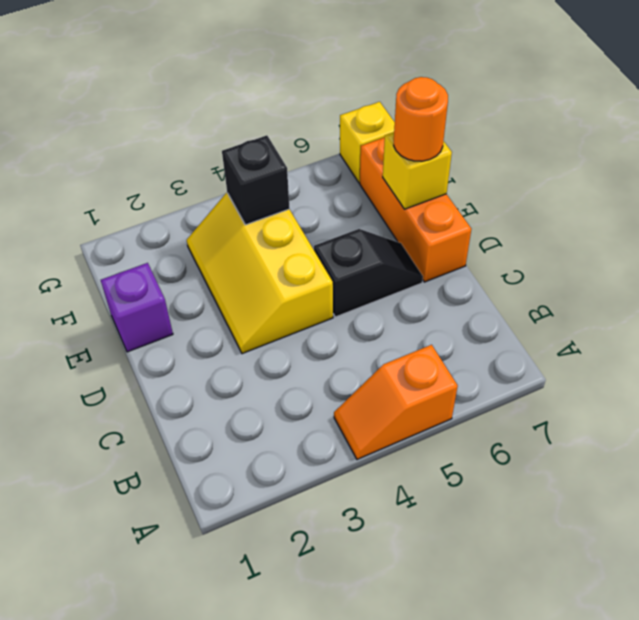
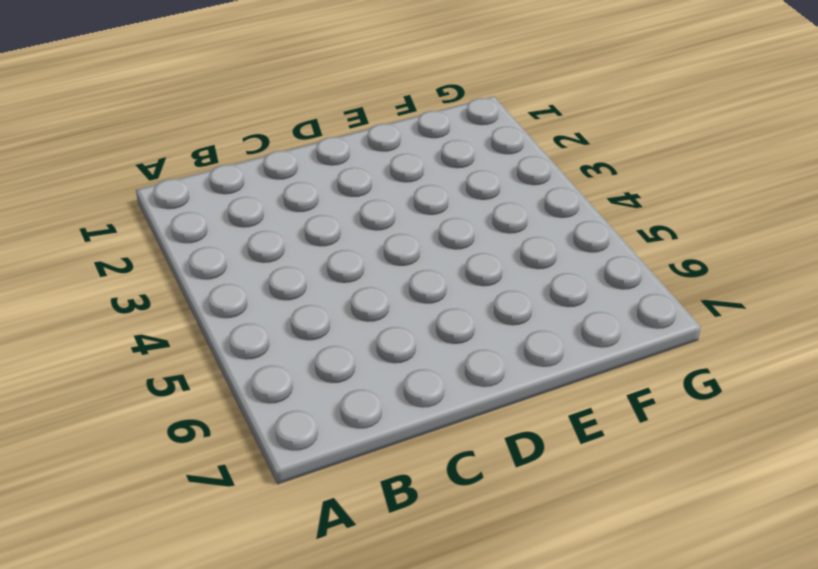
none -> orange slope A4:A5 level 1 top 5
none -> yellow slope D3:F4 level 1 top 4

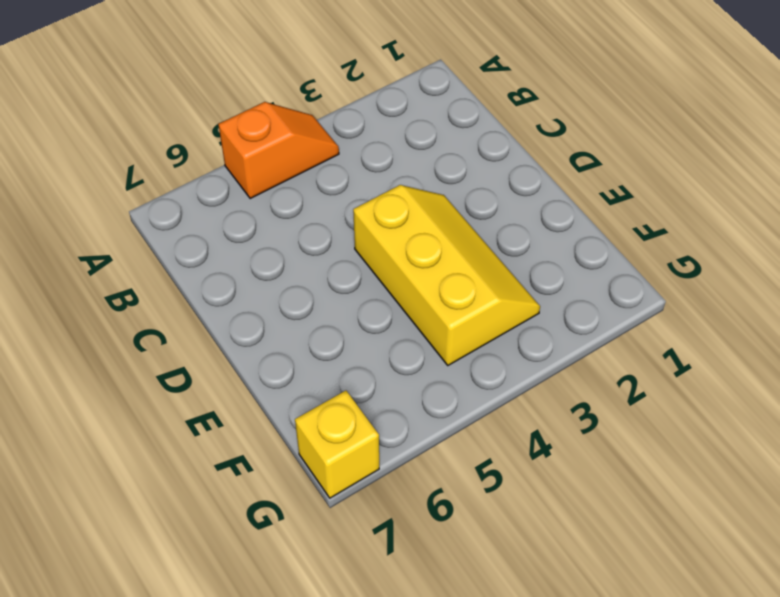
none -> black slope D5:D6 level 1 top 5
none -> orange brick D7:F7 level 1

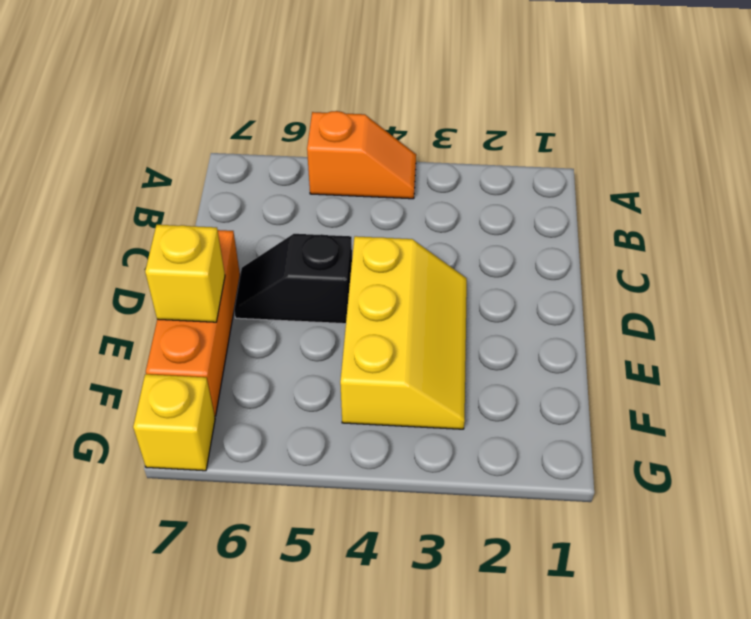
none -> purple brick E1 level 1
none -> black brick F4 level 2

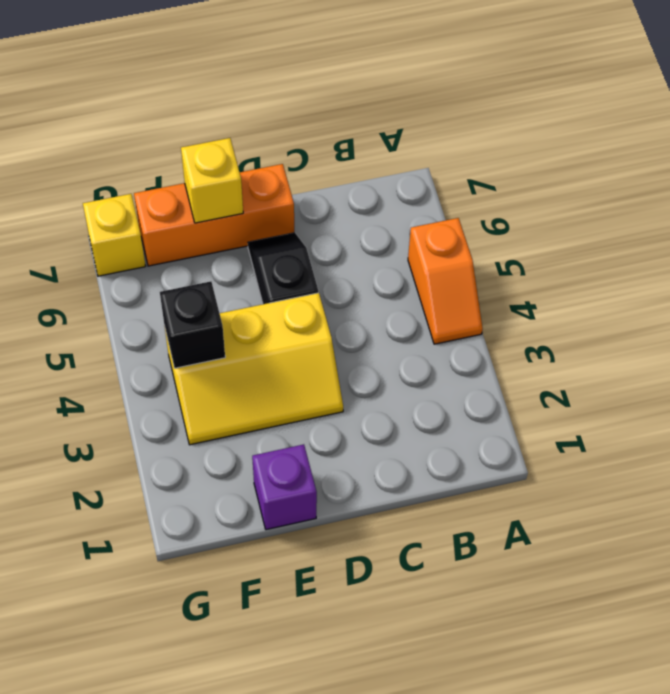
none -> orange round brick E7 level 3

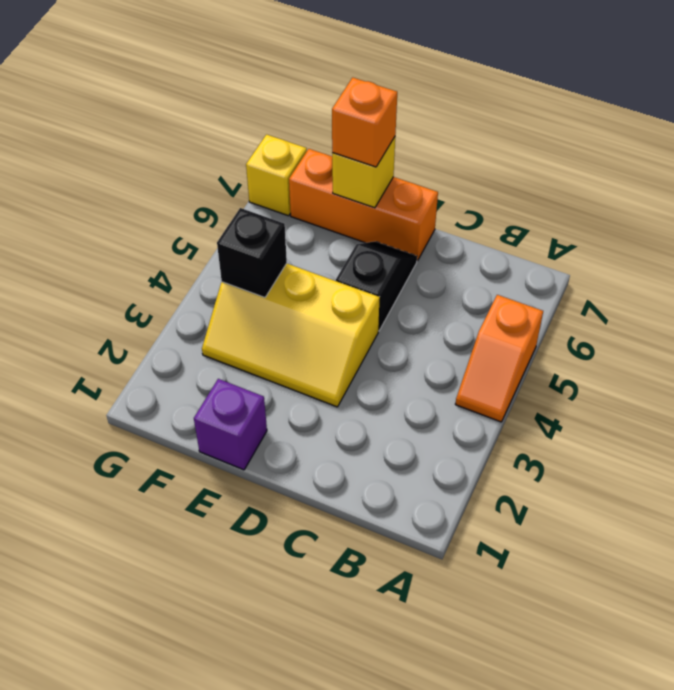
orange brick E7 level 3 -> orange round brick E7 level 3

